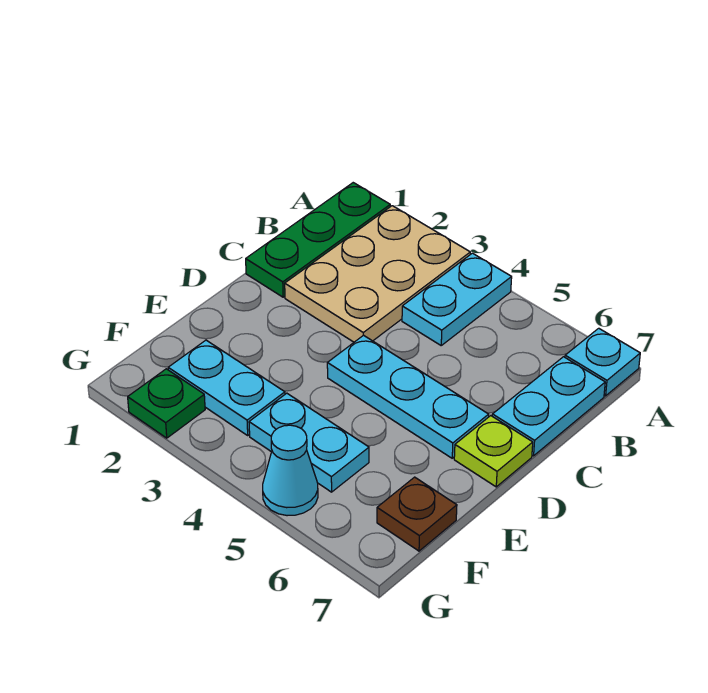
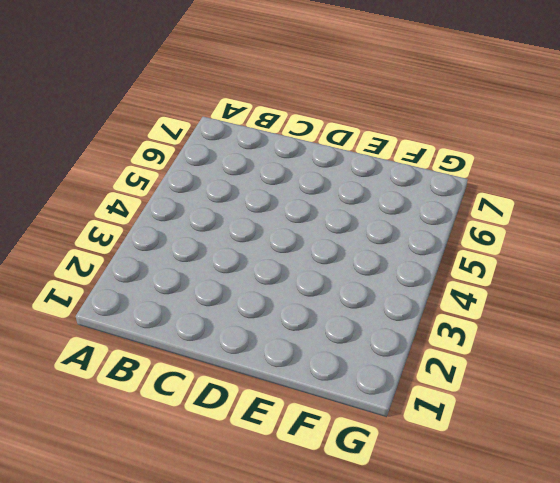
none -> green plate A1:C1 level 1
none -> tan plate A2:C3 level 1
none -> cyan plate A4:B4 level 1

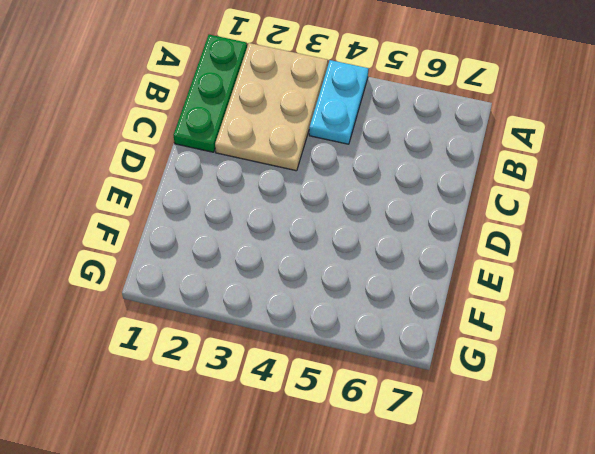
none -> cyan plate A7 level 1
none -> cyan plate B7:C7 level 1
none -> cyan plate D4:D6 level 1

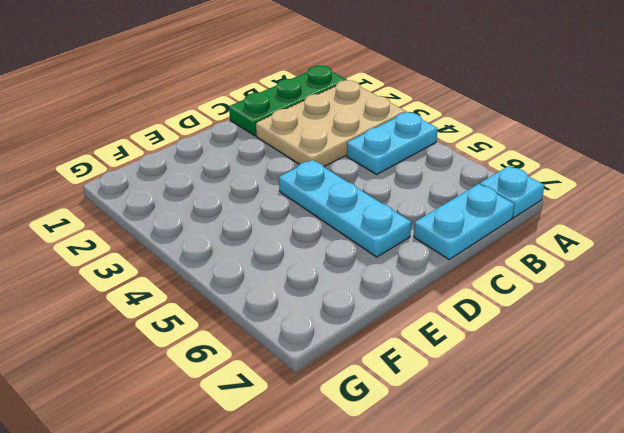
none -> lime plate D7 level 1
none -> cyan plate F2:F3 level 1
none -> cyan plate F4:F5 level 1

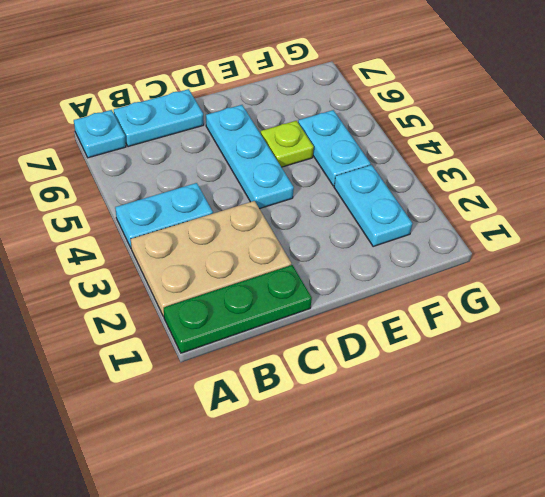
lime plate E5 level 1 -> lime plate D7 level 1
none -> brown plate F7 level 1
none -> green plate G2 level 1
none -> cyan cone G5 level 1

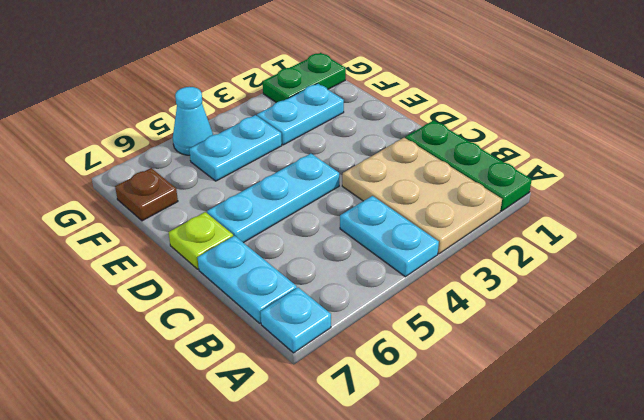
green plate G1:G2 level 1 -> green plate G2 level 1

